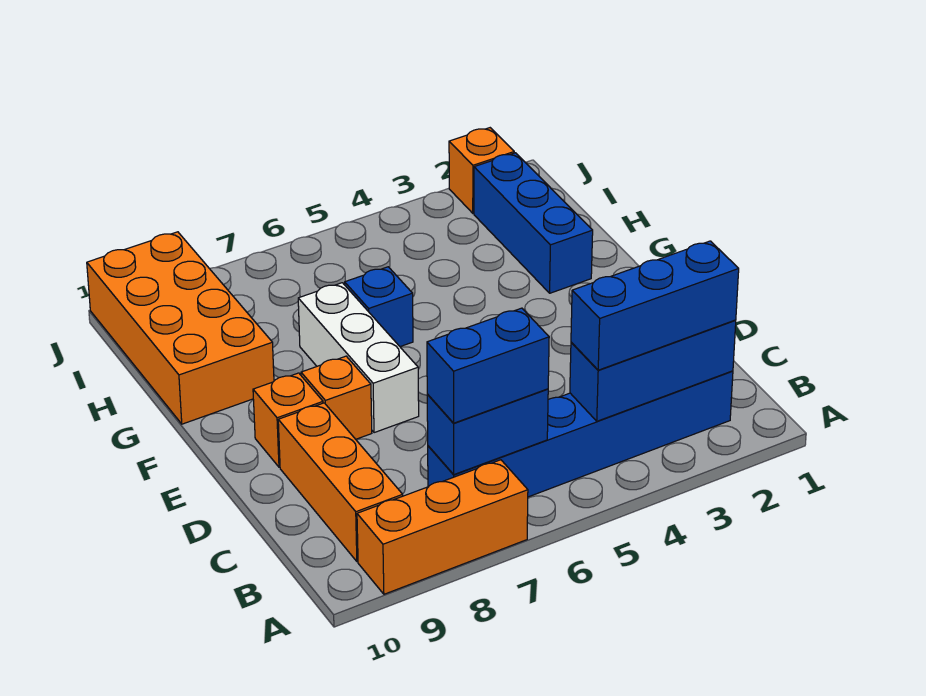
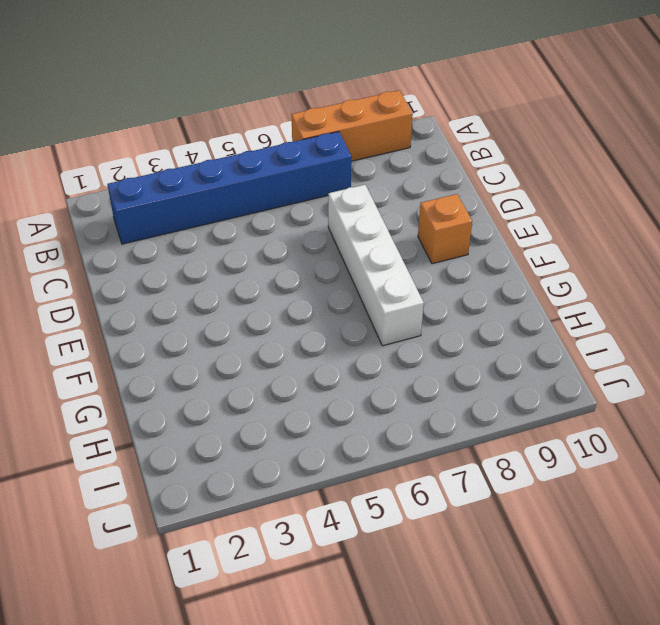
white brick D7:G7 level 1 -> white brick E7:G7 level 1
none -> orange brick B9:D9 level 1
none -> orange brick E8 level 1
none -> blue brick G2:I2 level 1

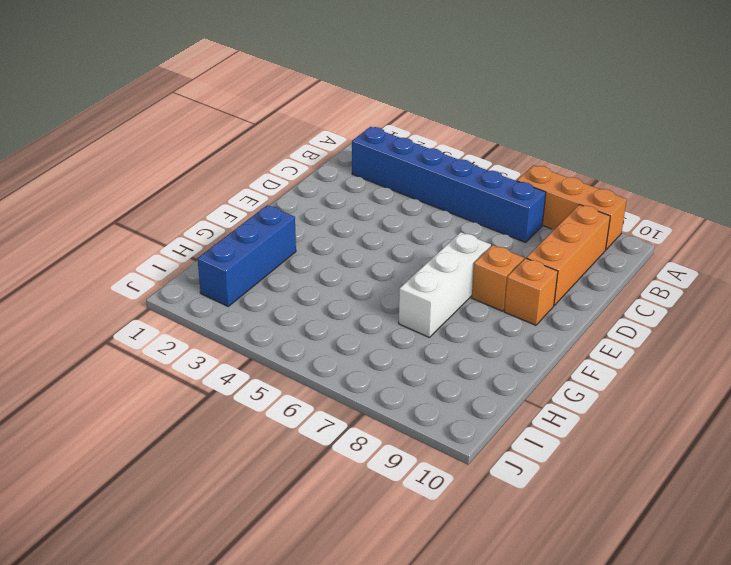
none -> blue brick G6 level 1
none -> orange brick G9:J10 level 1
none -> orange brick J2 level 1

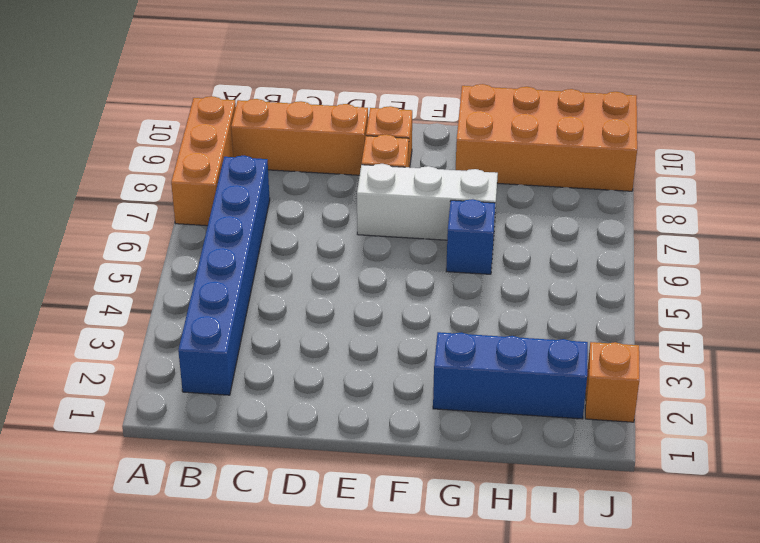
none -> blue brick B2:B4 level 2
none -> blue brick B6:B7 level 2
none -> blue brick B2:B4 level 3

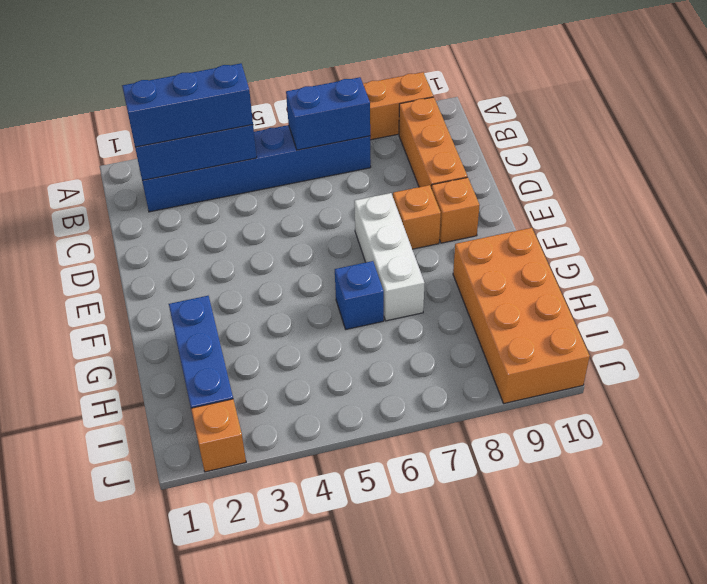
none -> blue brick B6:B7 level 3

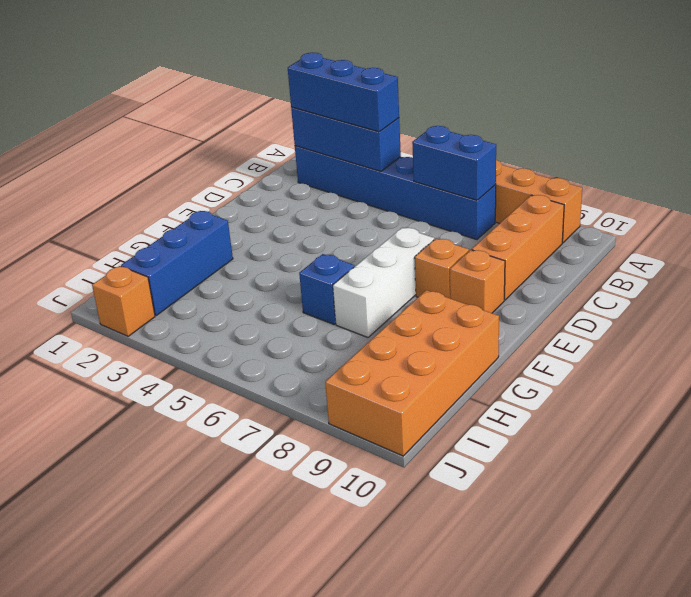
none -> blue brick B6:B7 level 3

